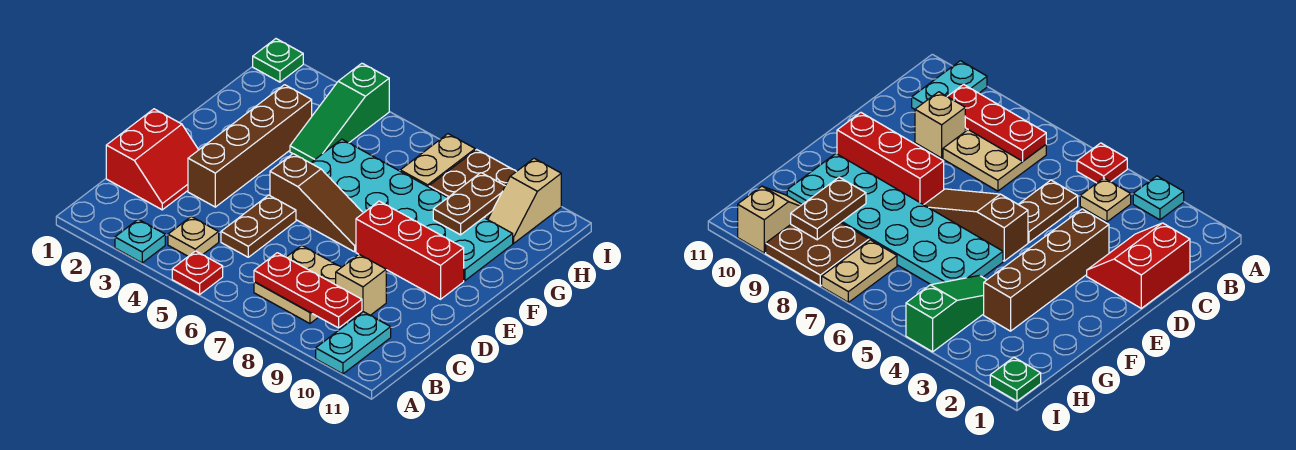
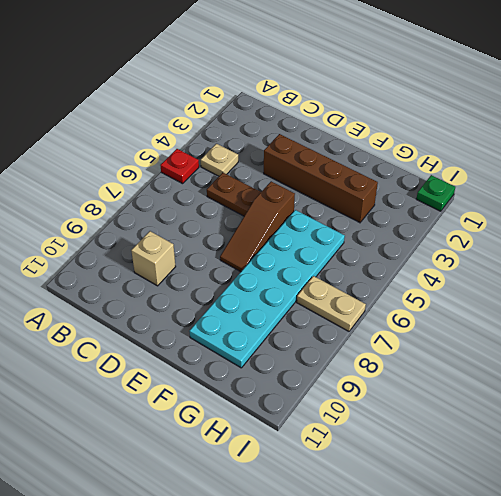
none -> cyan plate A3 level 1
none -> cyan plate A10:B10 level 1
none -> tan plate B7:C8 level 1

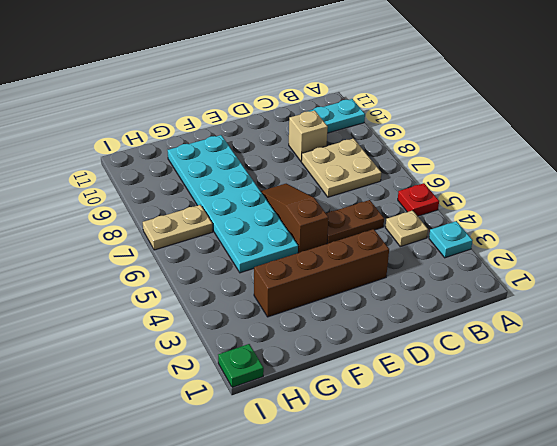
none -> red slope C1:D2 level 1 top 1
none -> red brick E8:E10 level 1
none -> green slope G4:I4 level 1 top I

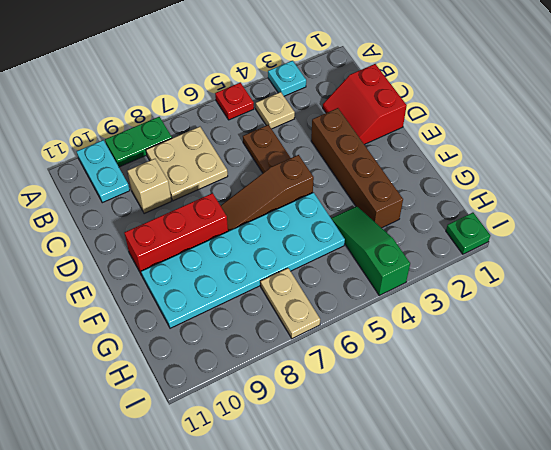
green plate A8:A9 level 1 -> none
none -> brown plate H8:I9 level 1
none -> tan slope H10:I10 level 1 top I
none -> red plate B7:B9 level 2

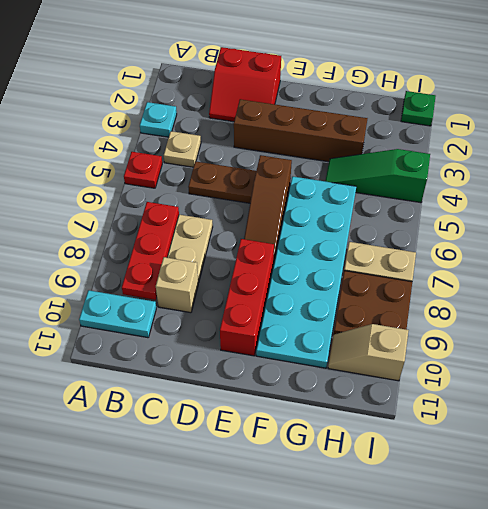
none -> brown plate G9:H9 level 2

